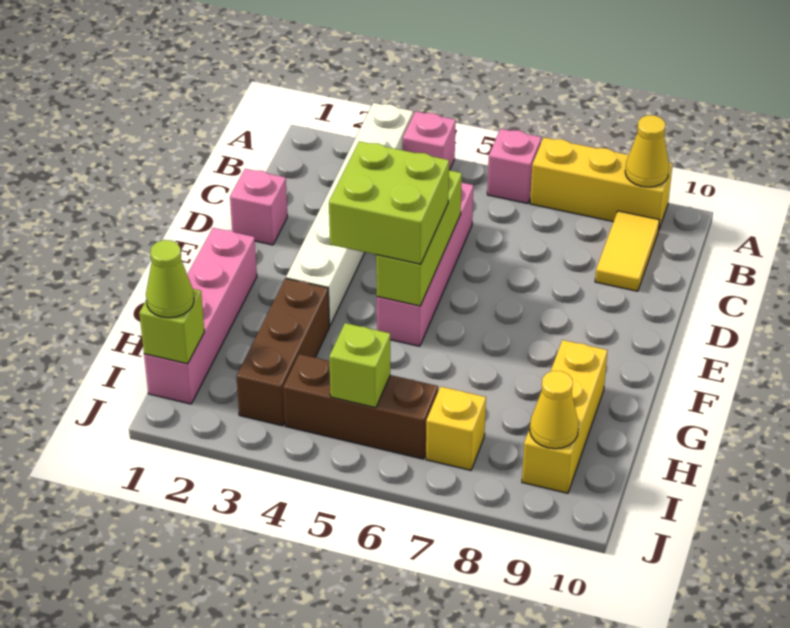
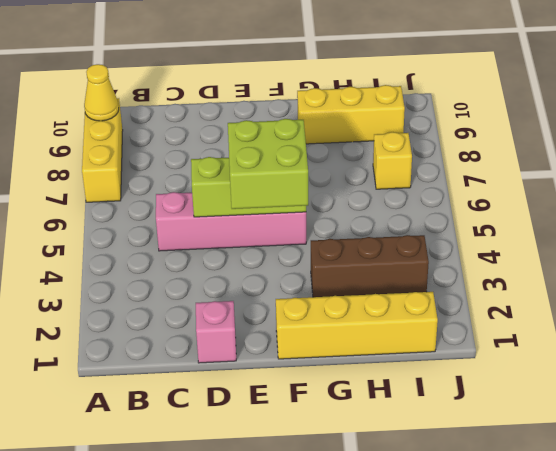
yellow brick F1:I1 level 1 -> pink brick F1:I1 level 1
none -> white brick A3:F3 level 1
none -> pink brick A4 level 1
none -> pink brick A6 level 1

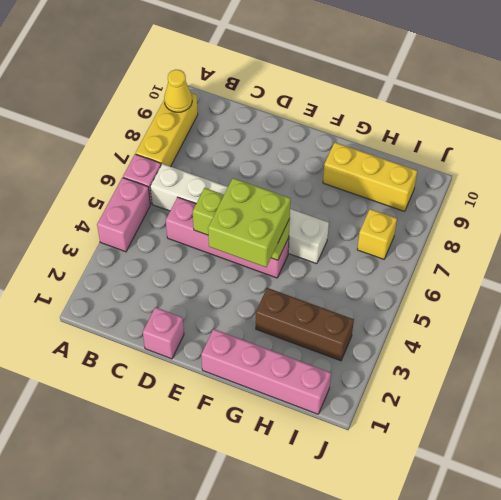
pink brick A4:A5 level 1 -> pink brick A4 level 1
white brick B6:G6 level 1 -> white brick A3:F3 level 1
none -> yellow tile B9:C9 level 1
none -> brown brick I4:I6 level 1
none -> lime brick I1 level 2

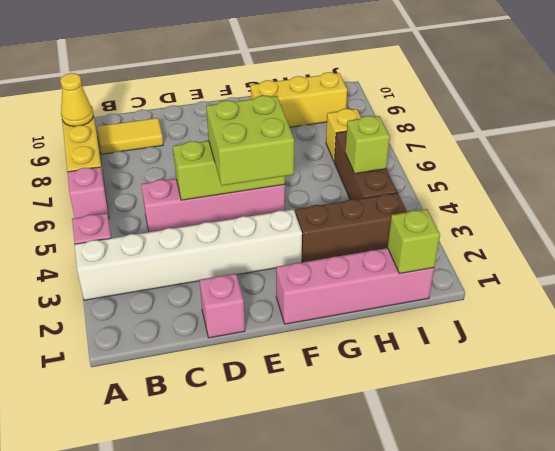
none -> yellow cone I9 level 2
none -> lime cone I1 level 3

